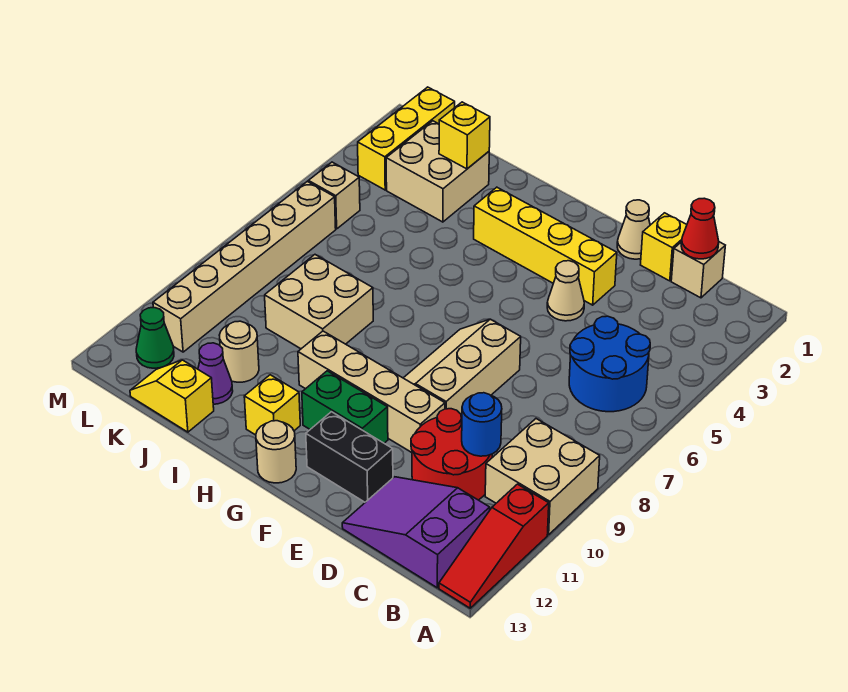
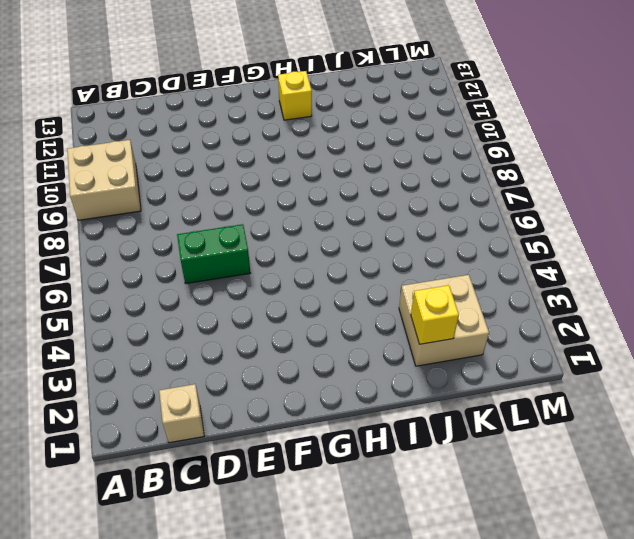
green brick D6:E6 level 1 -> green brick F11:G11 level 1
none -> red slope A11:A13 level 1 top 11
none -> blue round brick B5:C6 level 1
none -> purple slope B12:D13 level 1 top B

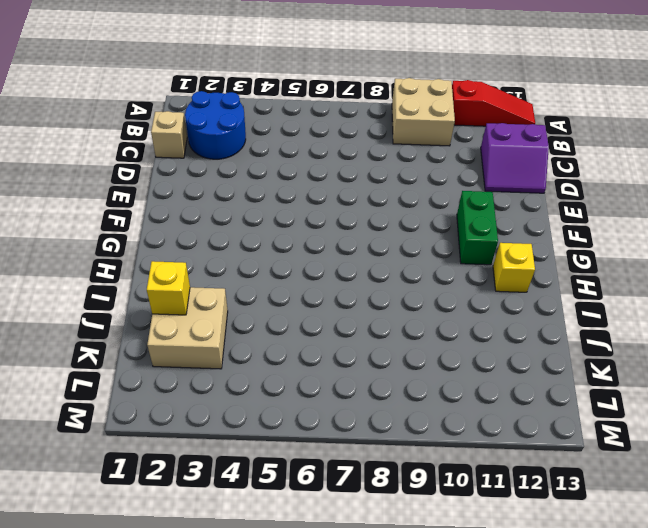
blue round brick B2:C3 level 1 -> blue round brick B5:C6 level 1
purple slope C12:D13 level 1 top C -> purple slope B12:D13 level 1 top B
none -> red round brick C10:D11 level 1
none -> yellow brick D1 level 1
none -> tan cone E1 level 1

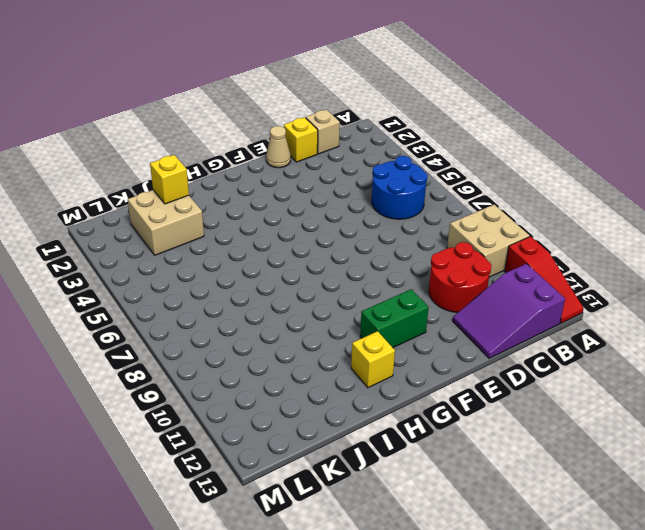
none -> yellow brick E3:H3 level 1
none -> tan cone E4 level 1
none -> tan slope E7:F9 level 1 top E

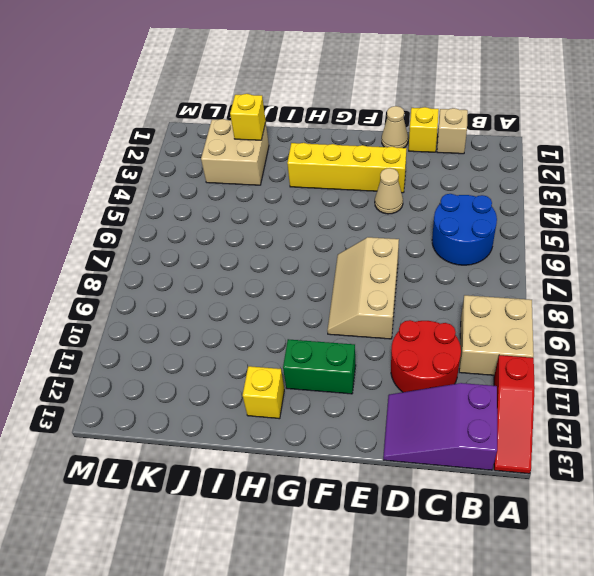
none -> tan brick E10:H10 level 1
none -> black brick E12:F12 level 1
none -> tan round brick G13 level 1

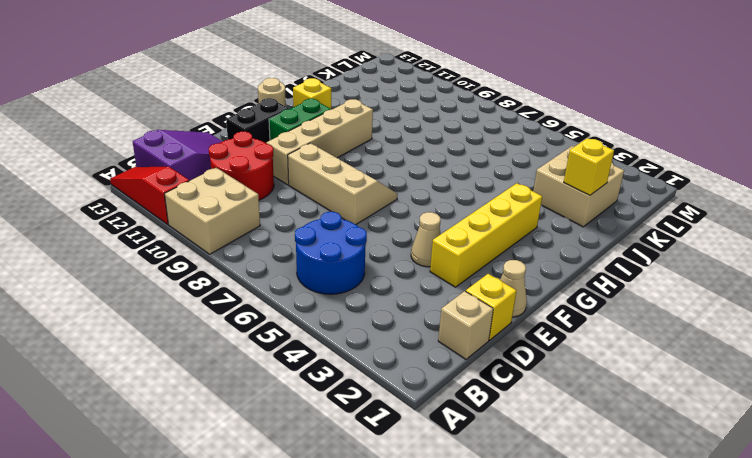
none -> tan brick I8:J9 level 1
none -> tan round brick J11 level 1
none -> purple cone J12 level 1

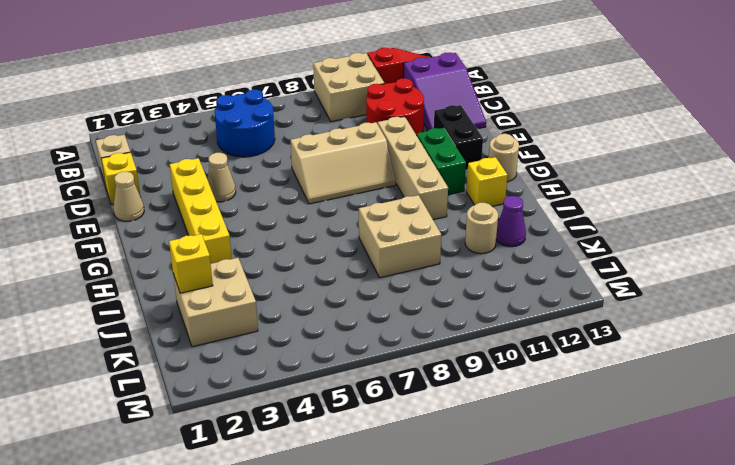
none -> yellow slope J13:K13 level 1 top J
none -> yellow brick L1:L3 level 1
none -> tan brick L5 level 1

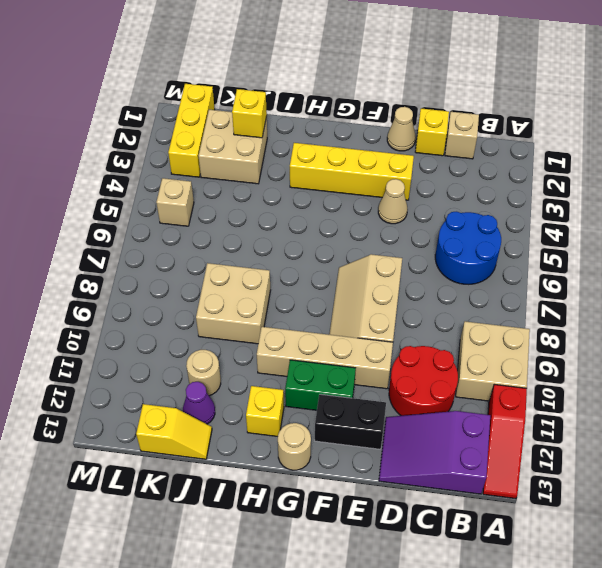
yellow slope J13:K13 level 1 top K -> yellow slope J13:K13 level 1 top J
none -> tan brick L6:L11 level 1
none -> green cone L12 level 1
none -> red cone C1 level 2

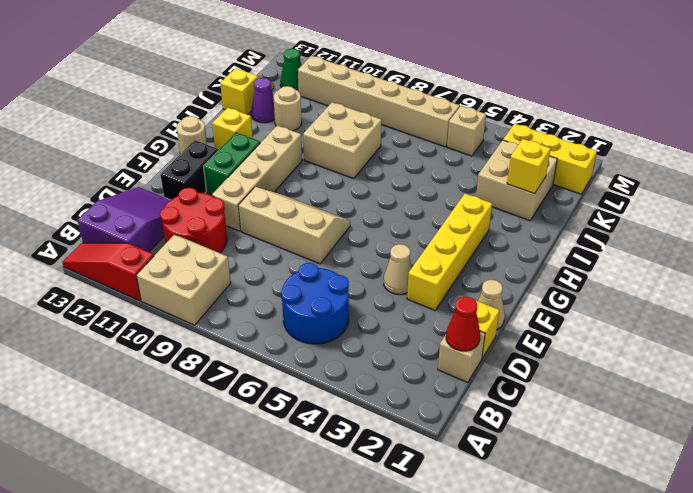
none -> blue round brick C10 level 2

